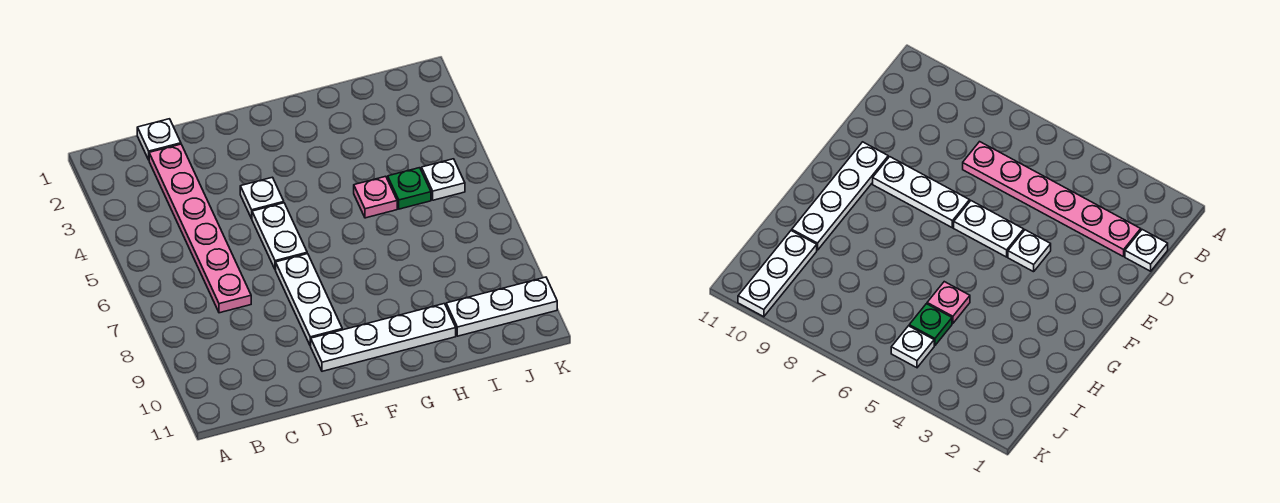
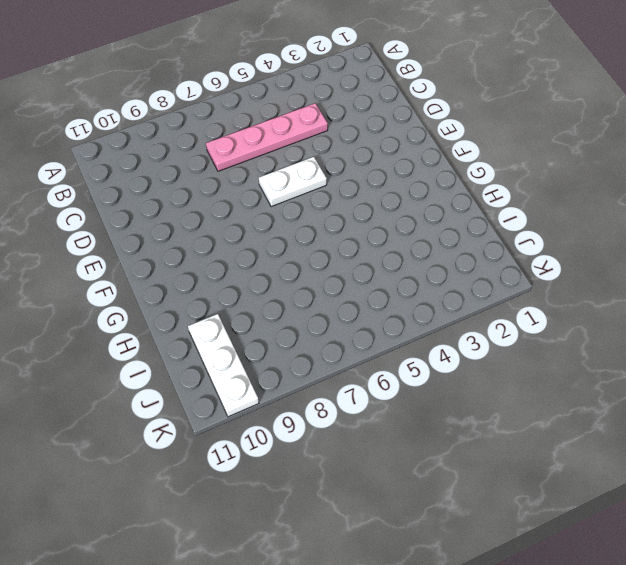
pink plate C4:C7 level 1 -> pink plate C2:C7 level 1
none -> white plate C1 level 1
none -> white plate E4 level 1

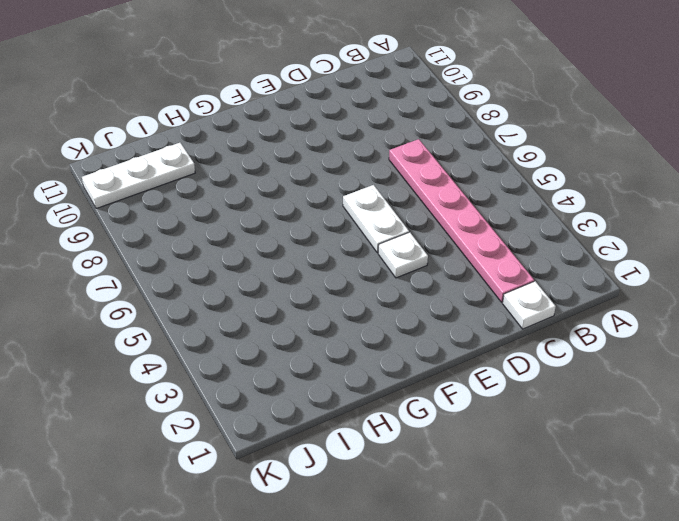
none -> white plate E7:E9 level 1
none -> white plate E10:H10 level 1

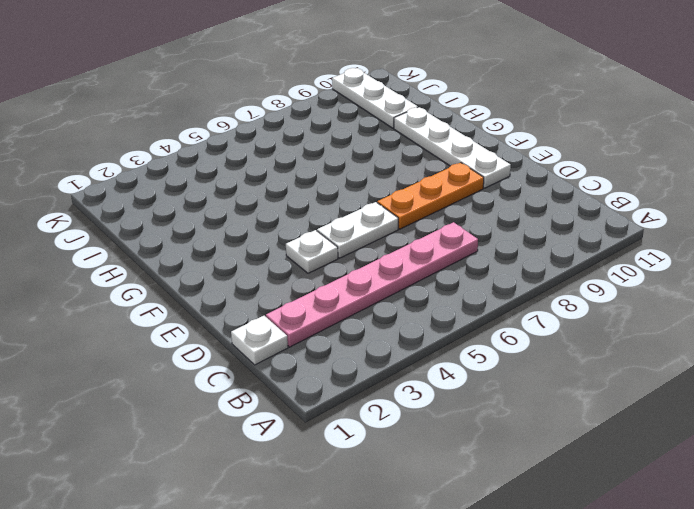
orange plate E7:E9 level 1 -> white plate E7:E9 level 1
none -> pink plate H5 level 1
none -> green plate I5 level 1

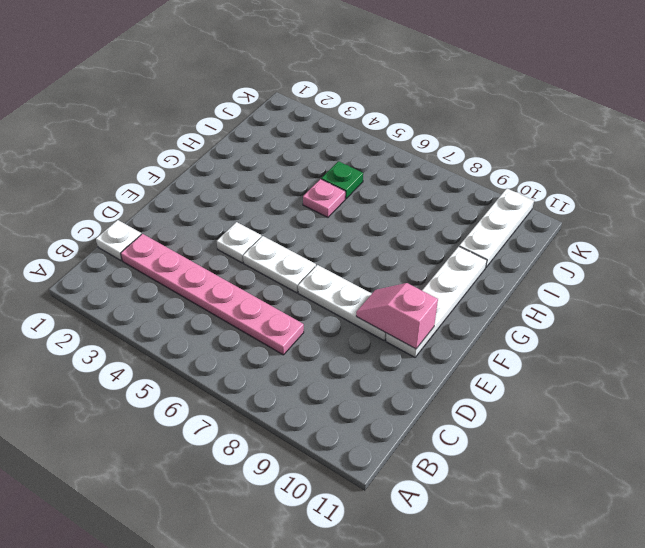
pink slope E9:E10 level 2 top 10 -> none
none -> white plate J5 level 1

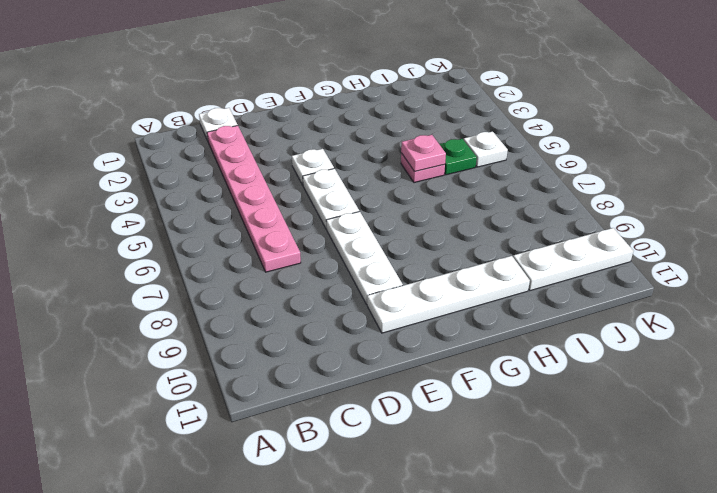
pink plate H5 level 2 -> none

